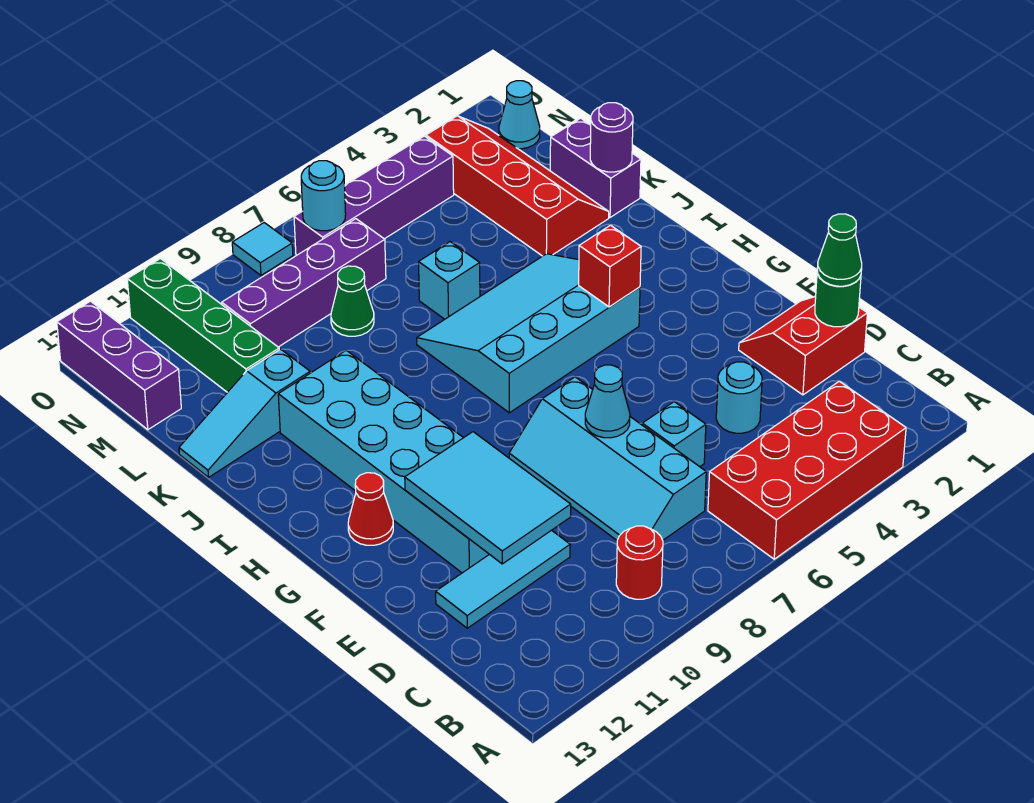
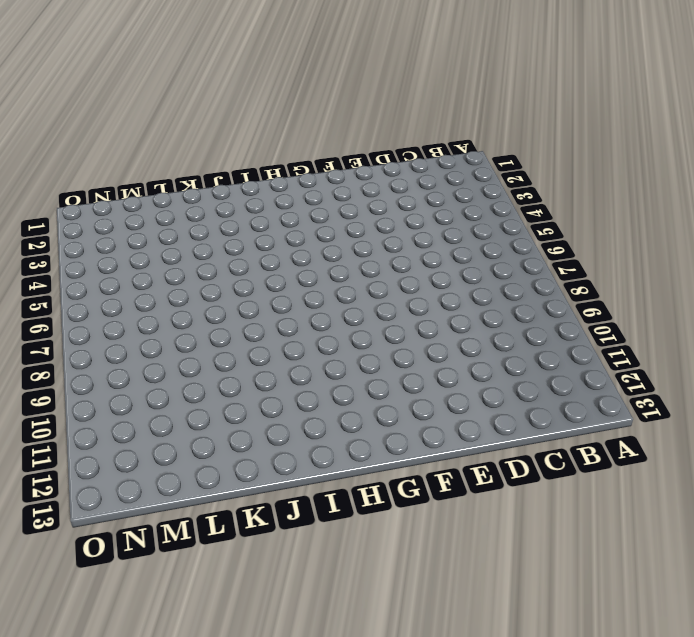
none -> red brick A3:B6 level 1
none -> red round brick B9 level 1
none -> cyan slope C7:F8 level 1 top 7

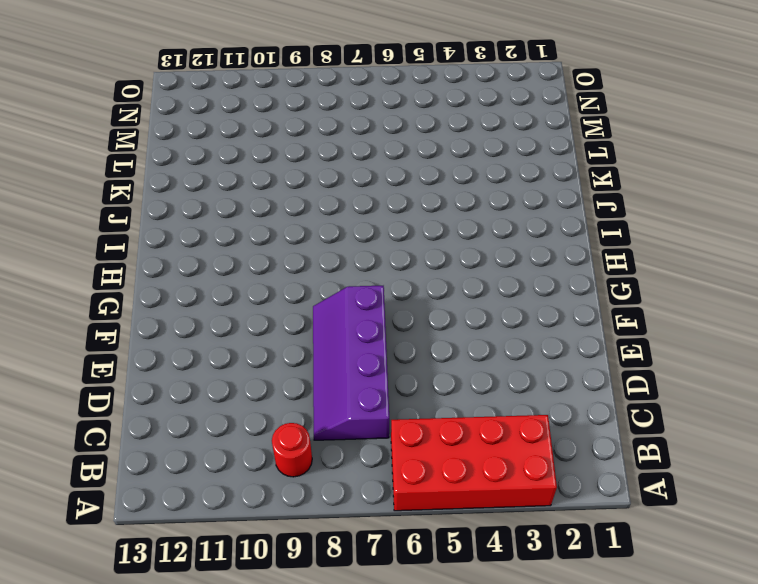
purple slope C7:F8 level 1 top 7 -> cyan slope C7:F8 level 1 top 7
none -> red slope D1:E2 level 1 top D
none -> cyan round brick D4 level 1
none -> cyan brick D6 level 1

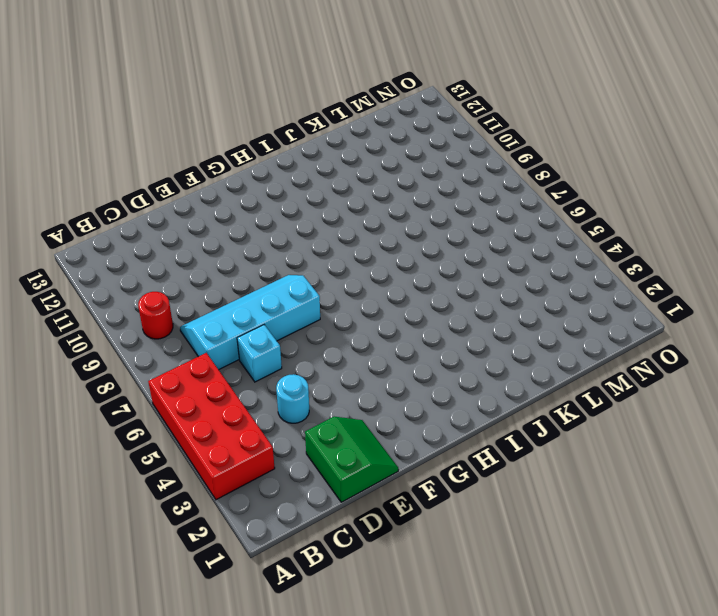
green slope D1:E2 level 1 top D -> red slope D1:E2 level 1 top D
none -> cyan tile D10:D12 level 1
none -> cyan brick E10:J11 level 1
none -> red cone G12 level 1

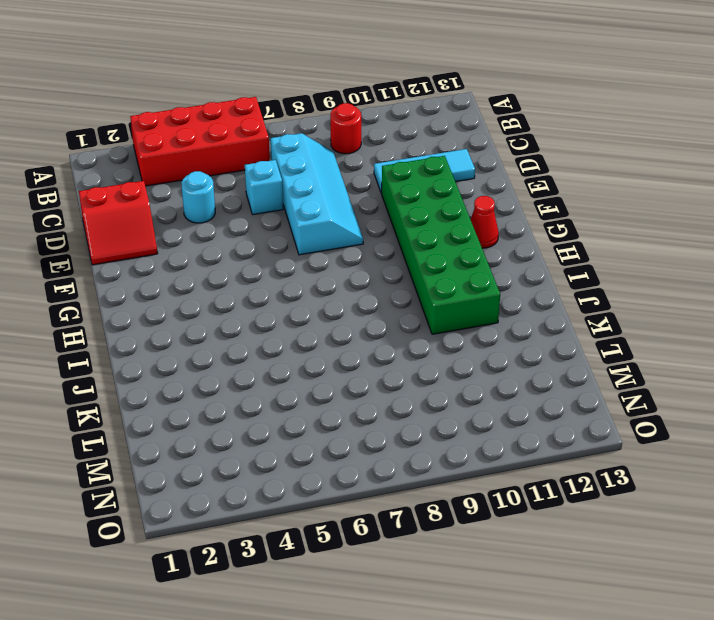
green brick E10:J11 level 1 -> cyan brick E10:J11 level 1
none -> cyan slope H4:J7 level 1 top H
none -> purple brick K1:L1 level 1
none -> red slope K2:N3 level 1 top 3

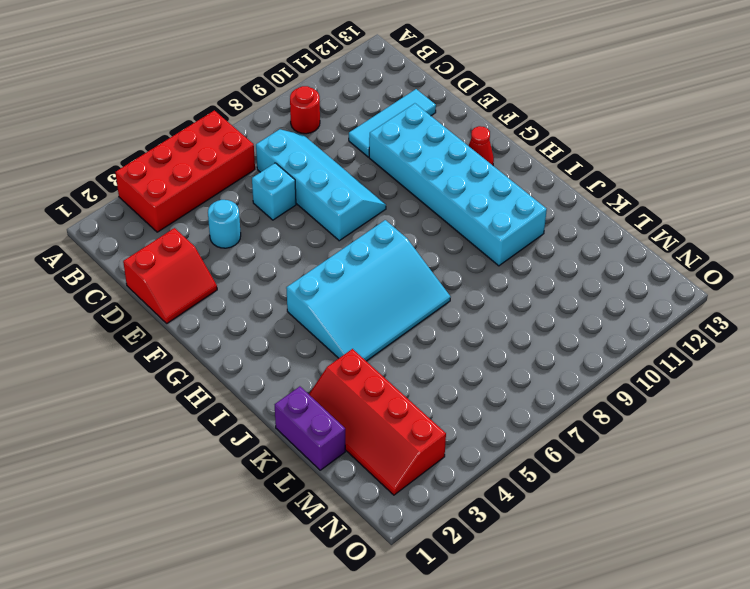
none -> cyan brick K6 level 1
none -> cyan slope K11:K13 level 1 top 11
none -> green cone L8 level 1

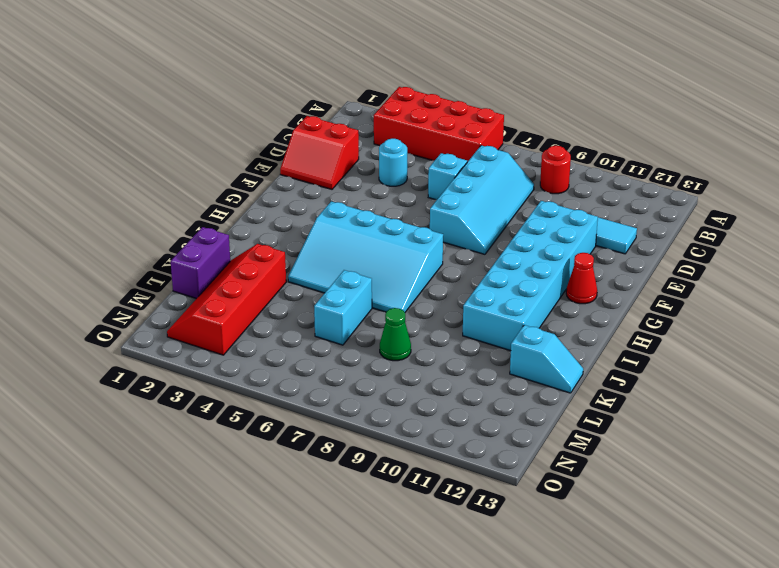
cyan brick K6:L6 level 1 -> cyan brick K6 level 1
cyan slope K12:K13 level 1 top 12 -> cyan slope K11:K13 level 1 top 11
none -> green brick L11:O11 level 1
none -> purple brick M7:M10 level 1
none -> purple brick M13:O13 level 1

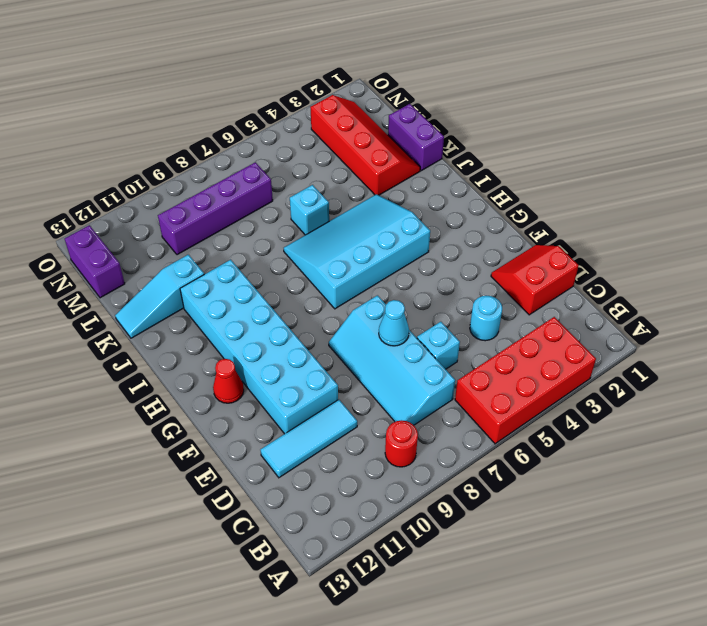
purple brick M13:N13 level 1 -> purple brick M13:O13 level 1
none -> green cone L8 level 1
none -> green brick L11:O11 level 1
none -> cyan cone N1 level 1

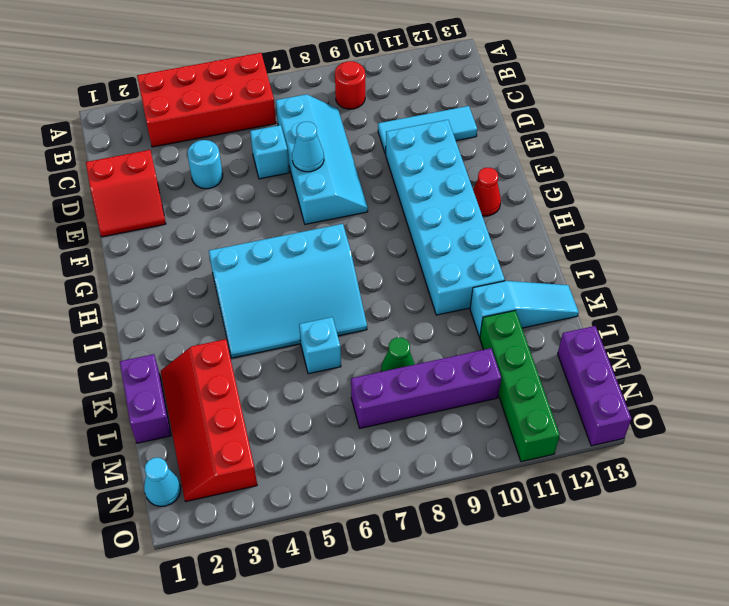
none -> purple brick N4:N7 level 1
none -> cyan tile O8 level 1
none -> green round brick D1 level 2

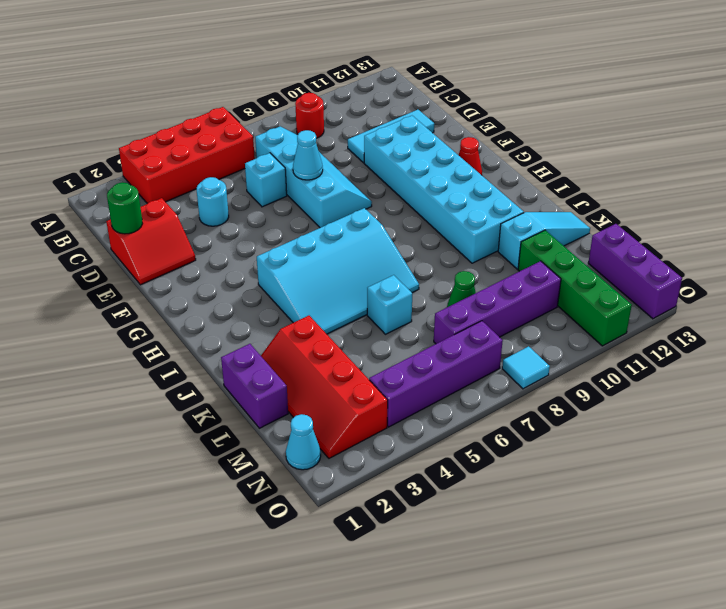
none -> cyan tile D10:F11 level 2
none -> red brick H4 level 2
none -> purple round brick K1 level 2

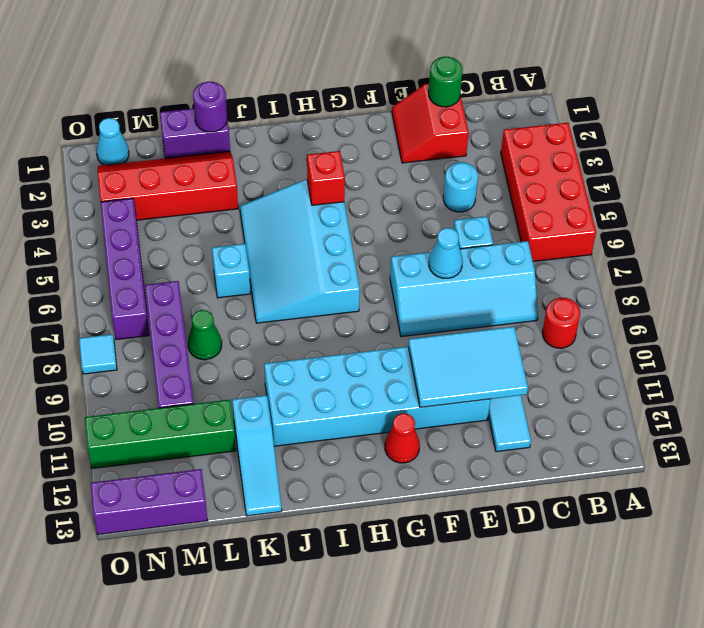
none -> cyan round brick N7 level 2
none -> green cone D1 level 3

